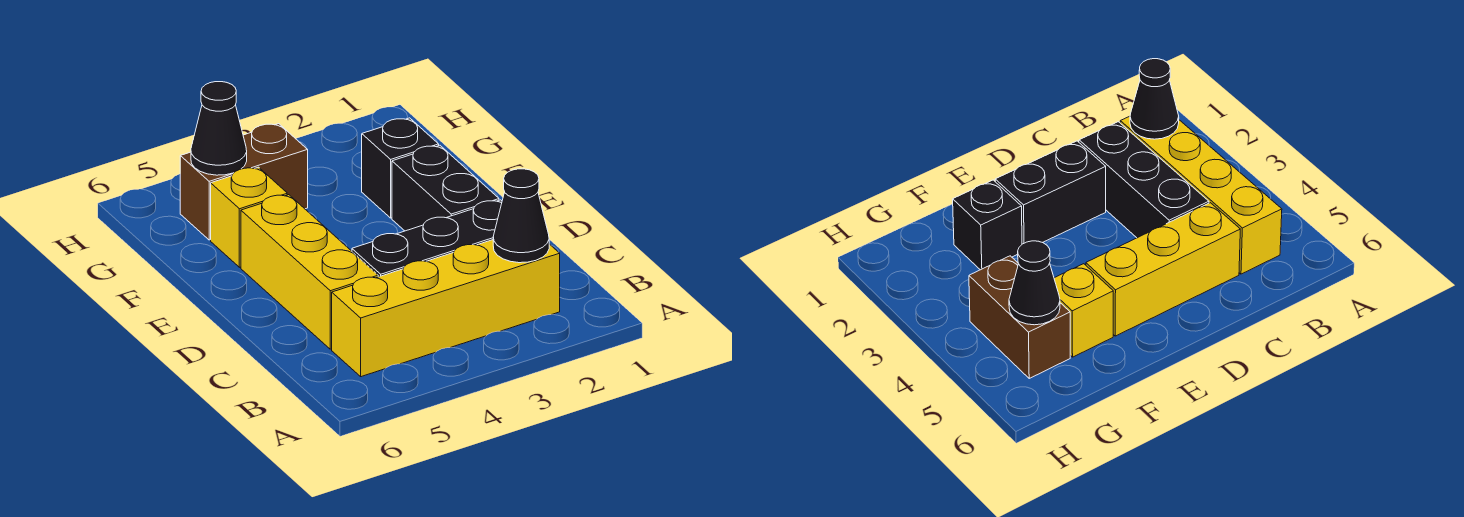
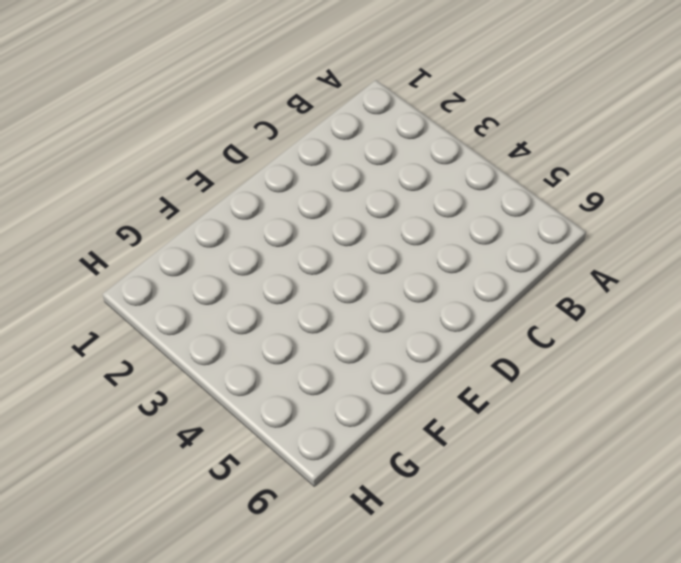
none -> yellow brick B2:B5 level 1
none -> black brick C2:C4 level 1

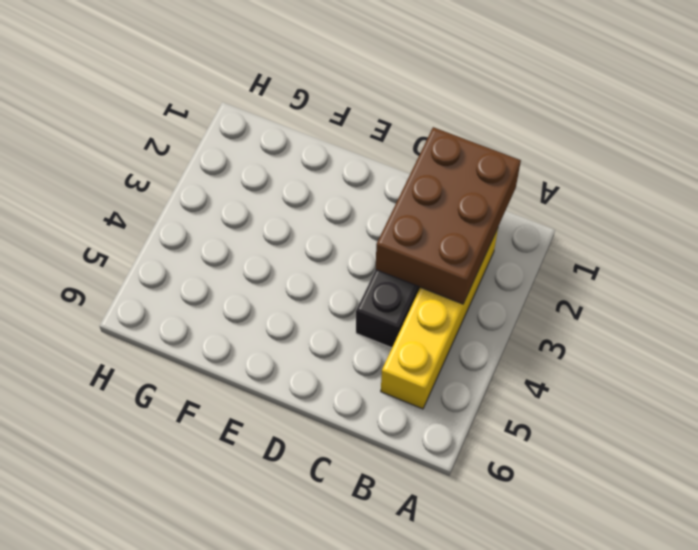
brown brick B1:C3 level 2 -> black cone B2 level 2
none -> yellow brick C5:E5 level 1
none -> black brick D2:E2 level 1

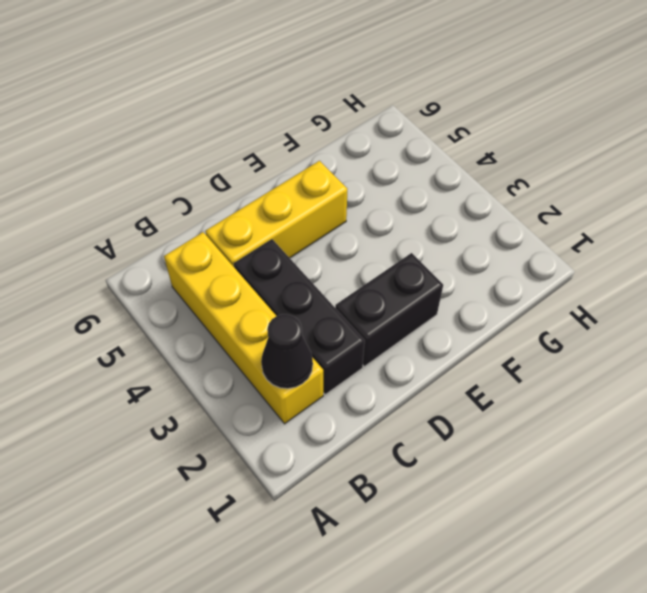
none -> black brick F2 level 1
none -> yellow brick F5 level 1

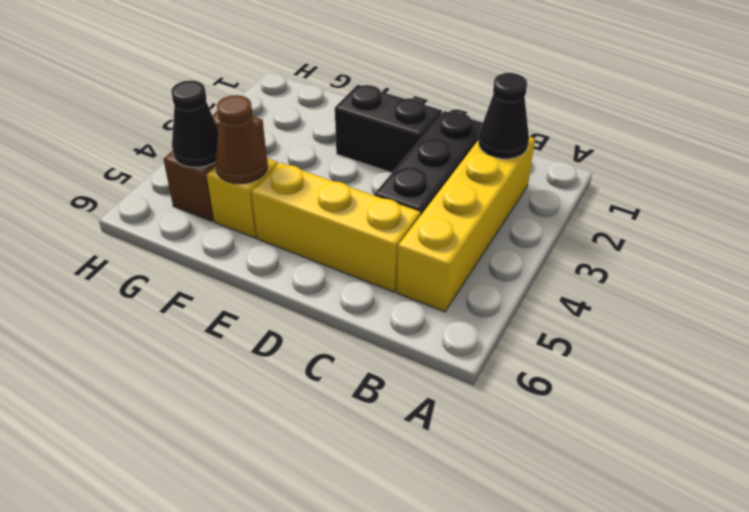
brown cone F5 level 2 -> none
none -> black brick F2 level 1

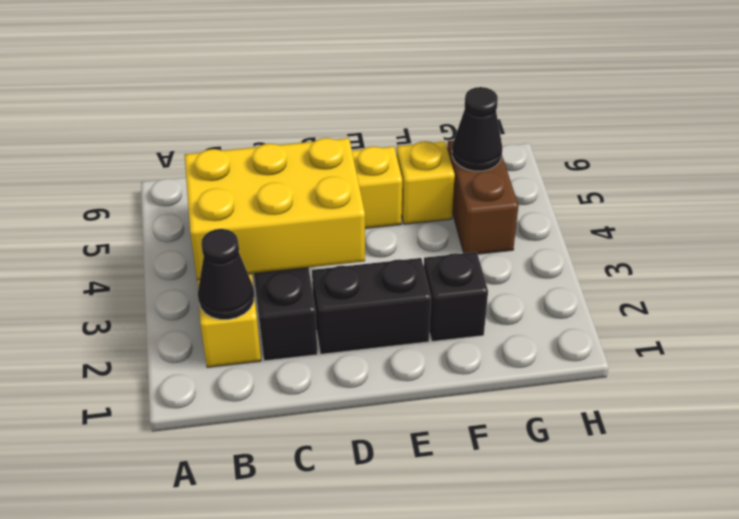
yellow brick B3:D4 level 2 -> none

